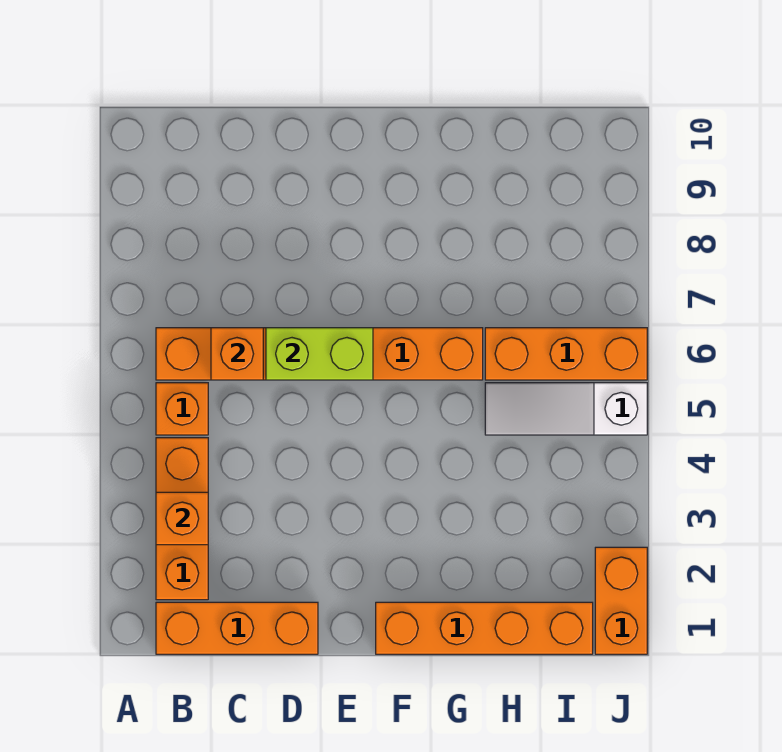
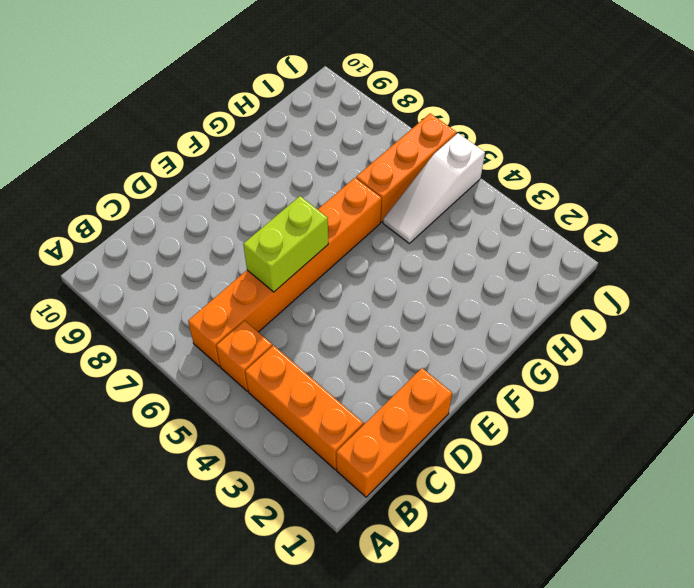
none -> orange brick F1:I1 level 1
none -> orange brick J1:J2 level 1

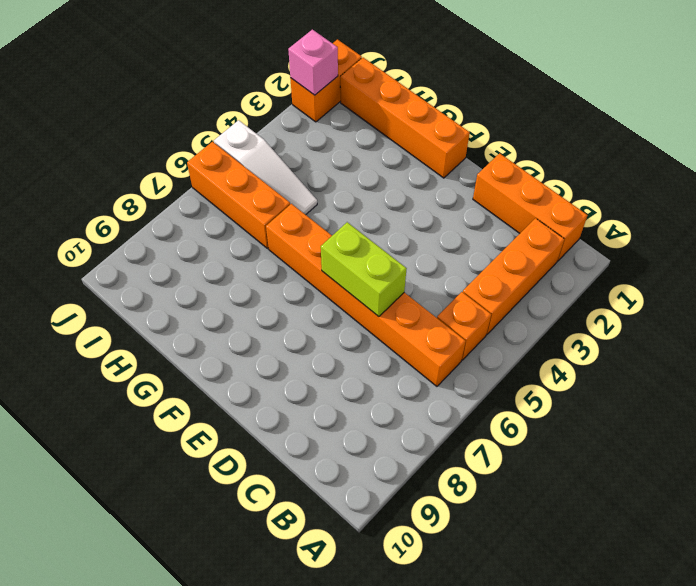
pink brick J2 level 2 -> none
none -> orange brick B3 level 2
none -> orange brick C6 level 2

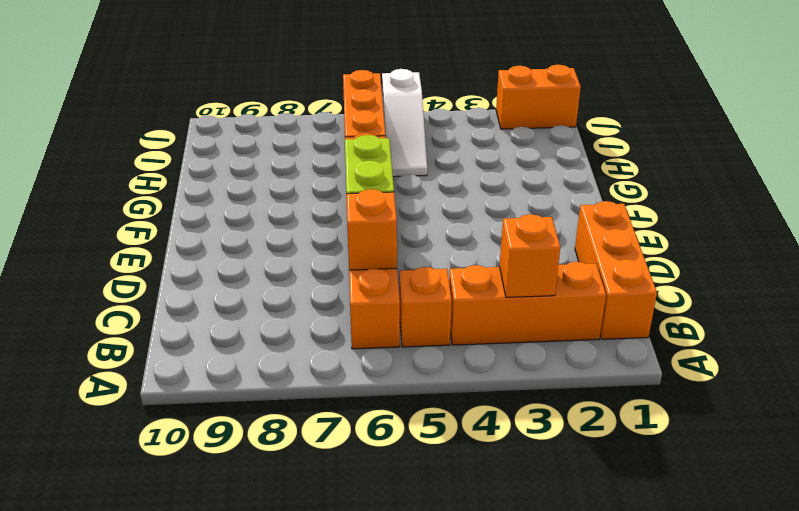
none -> orange brick F1:I1 level 1

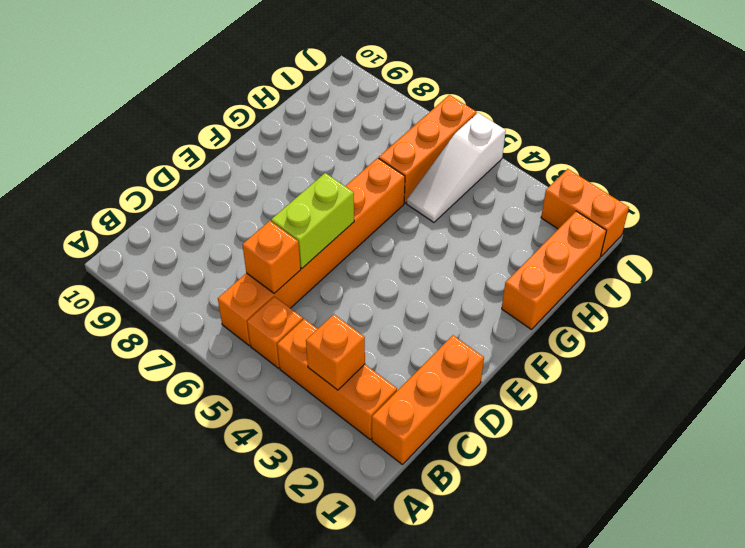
orange brick G1:I1 level 1 -> orange brick F1:I1 level 1

